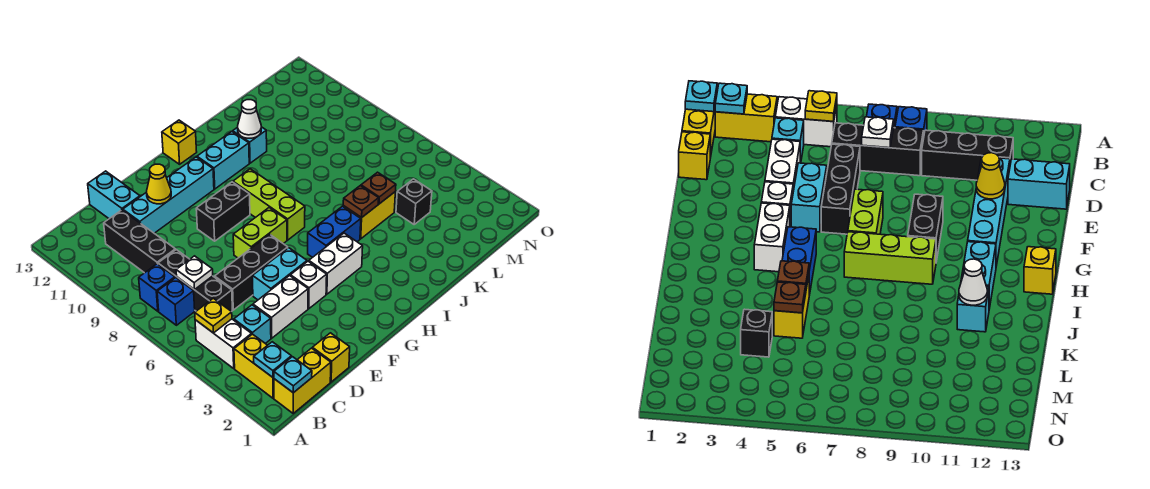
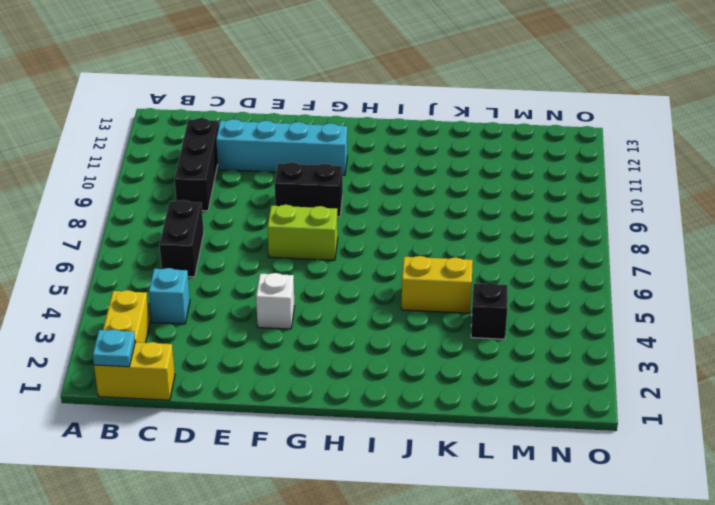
black brick C6:C7 level 1 -> black brick C6:C8 level 1
none -> white brick B4:B5 level 1
none -> blue brick B7 level 1
none -> blue brick B8 level 1
none -> yellow brick D1 level 1

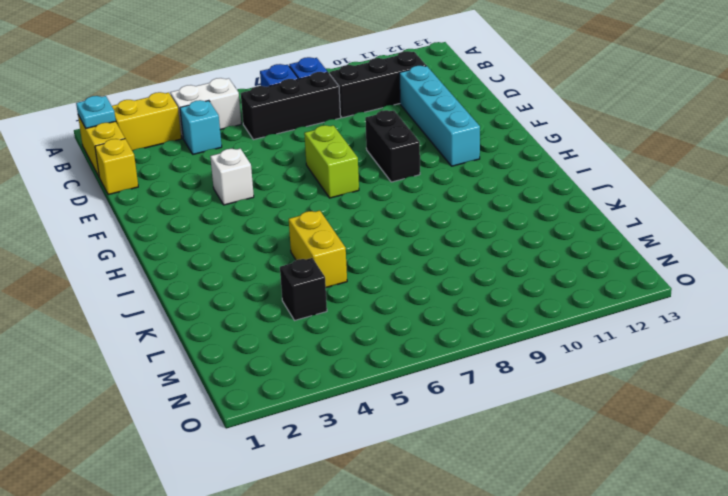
none -> white brick D4:E4 level 1
none -> black brick D6:F6 level 1
none -> cyan brick D12:D13 level 1
none -> cyan brick E5:F5 level 1

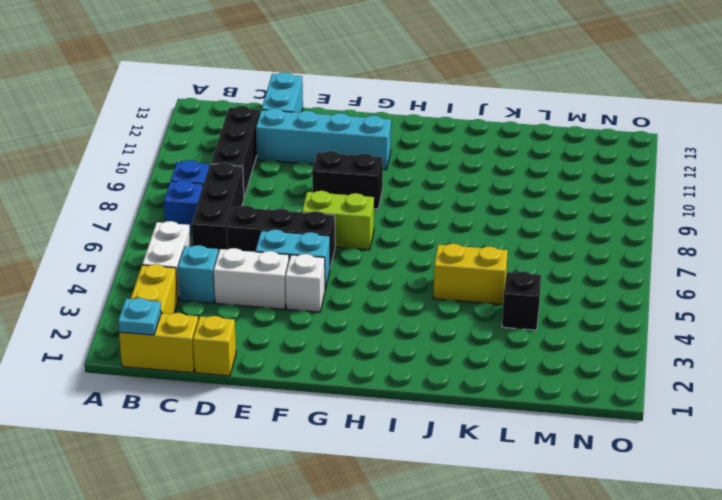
none -> white brick G4:H4 level 1
none -> blue brick H5:I5 level 1
none -> lime brick H7:H9 level 1
none -> cyan brick H11:I11 level 1

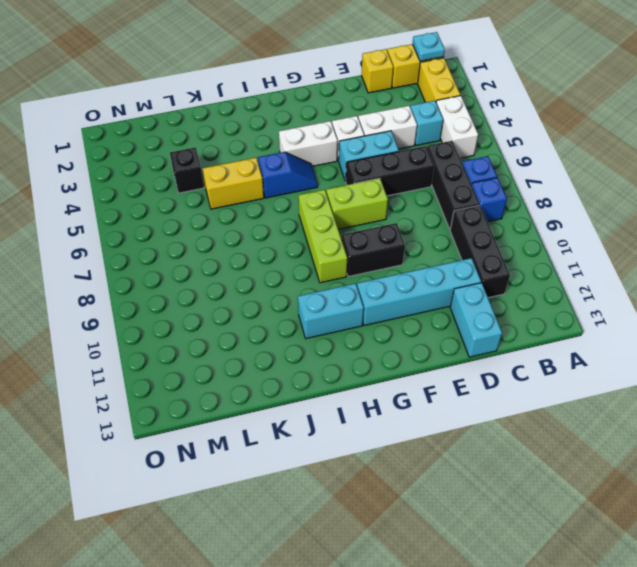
blue slope H5:I5 level 1 top I -> blue brick H5:I5 level 1
none -> yellow brick H13 level 1
none -> cyan brick J11 level 1
none -> cyan plate B2 level 2
none -> yellow plate B5 level 2

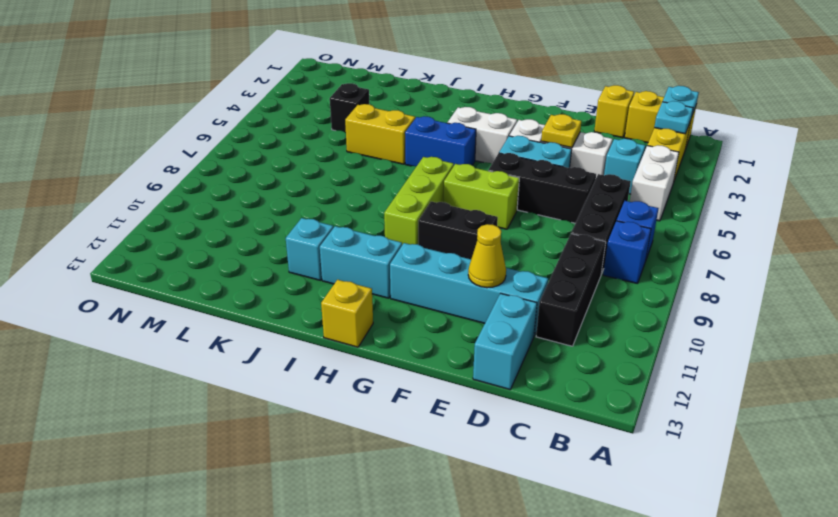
yellow plate E4 level 2 -> yellow plate B5 level 2
none -> white plate C7 level 2
none -> brown plate J5 level 2
none -> white cone J11 level 2
none -> brown plate K5 level 2

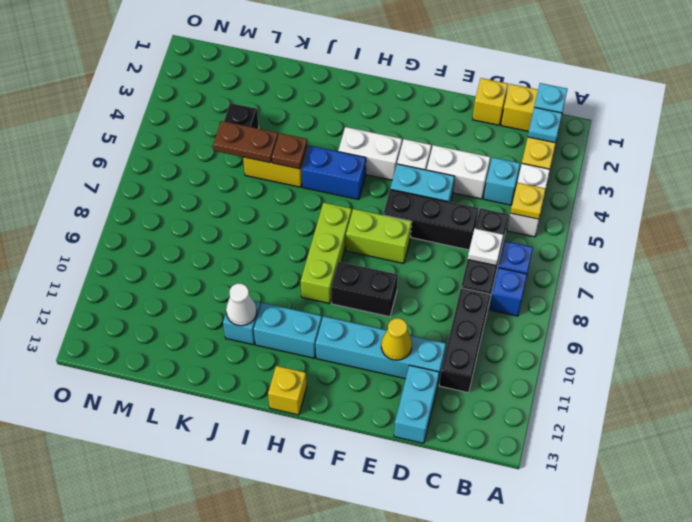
brown plate K5:L5 level 2 -> brown plate K5 level 2

